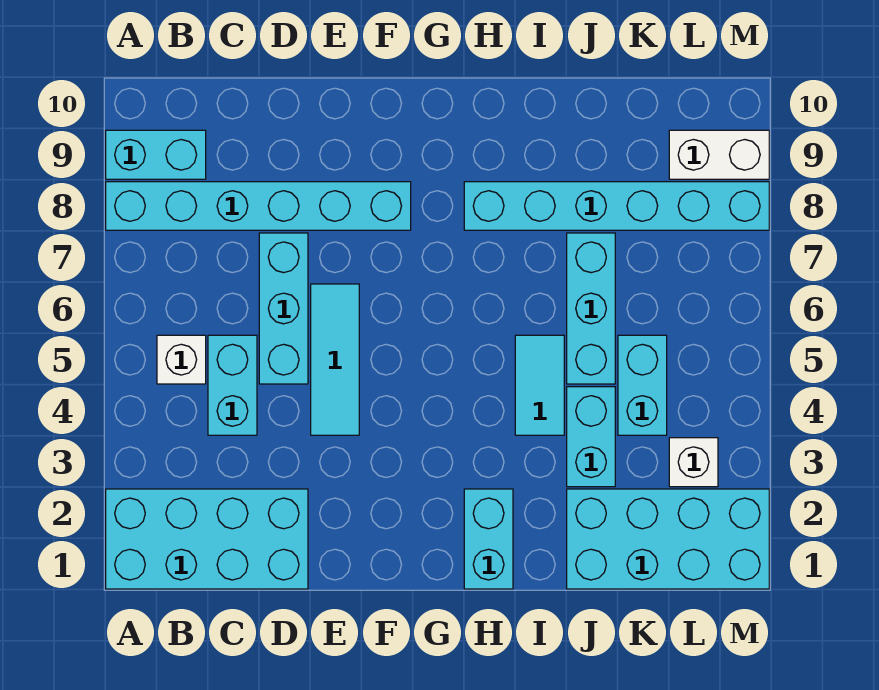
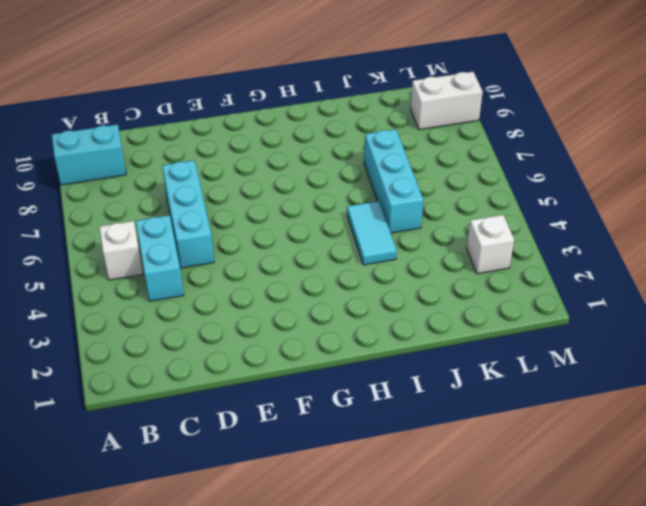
none -> cyan brick A1:D2 level 1
none -> cyan brick A8:F8 level 1
none -> cyan tile E4:E6 level 1

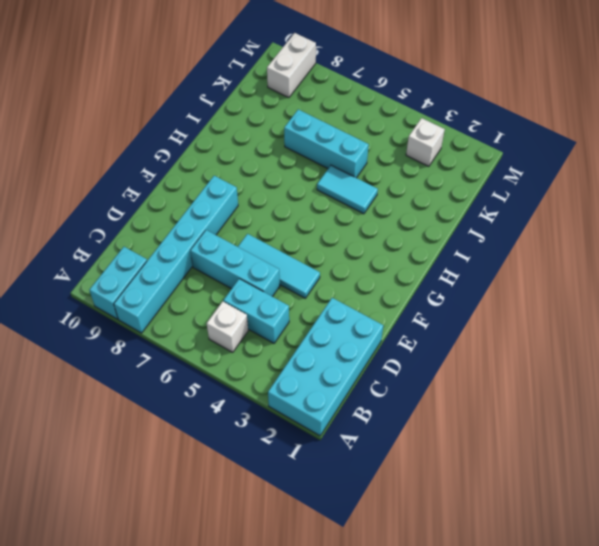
none -> cyan brick H1:H2 level 1
none -> cyan brick H8:M8 level 1
none -> cyan brick J1:M2 level 1

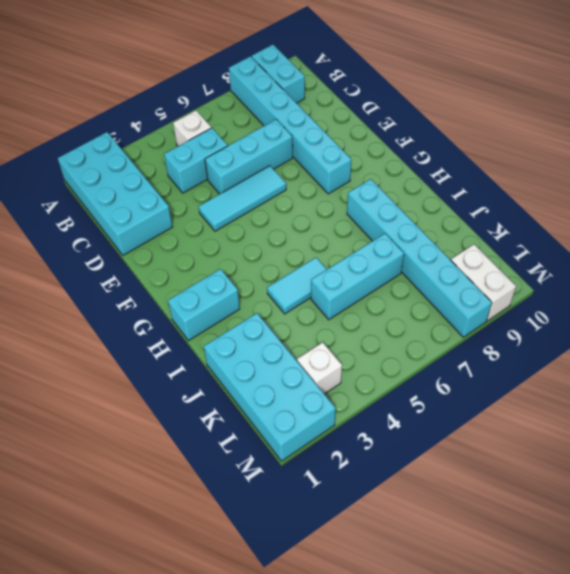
none -> cyan brick J3:J4 level 1
none -> cyan brick K4:K5 level 1

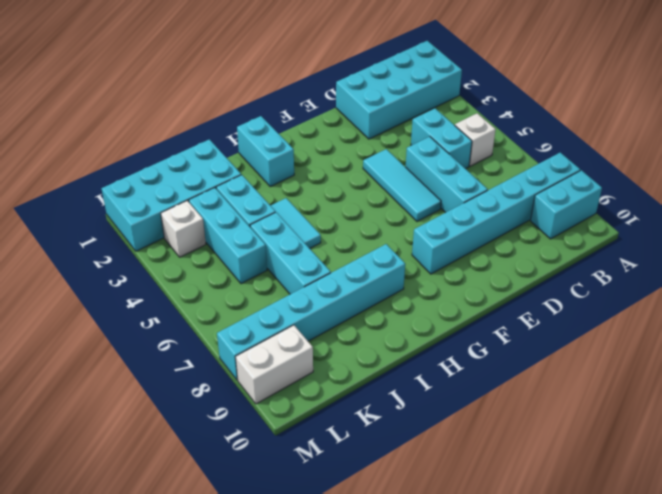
cyan brick K3:K5 level 1 -> cyan brick K4:K5 level 1

